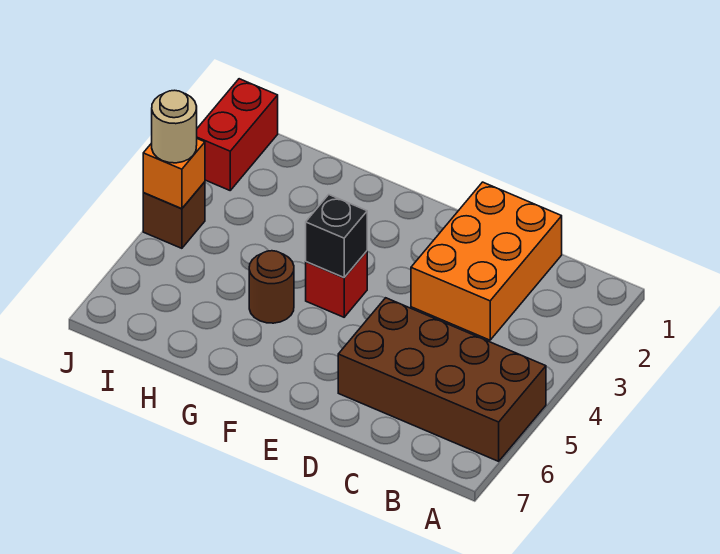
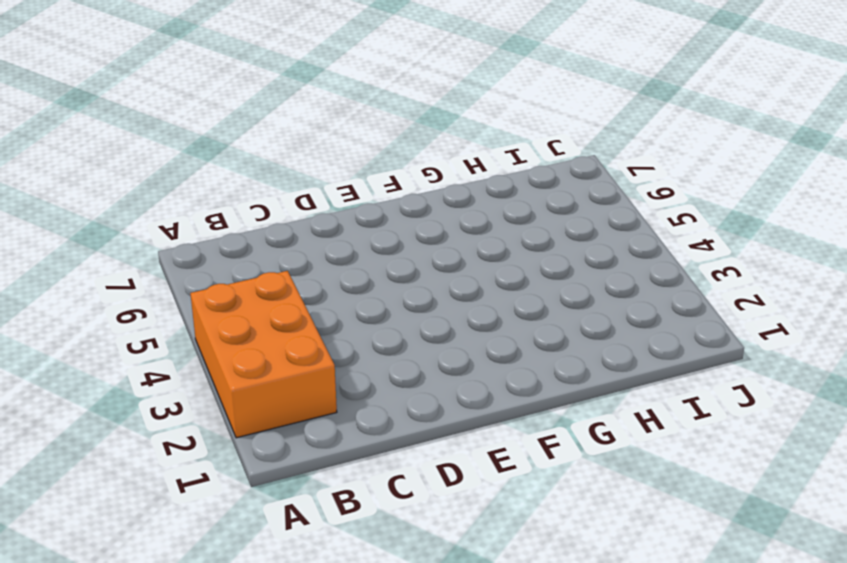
orange brick A2:B4 level 1 -> orange brick C1:D3 level 1
none -> brown brick A5:D6 level 1
none -> red brick F4 level 1

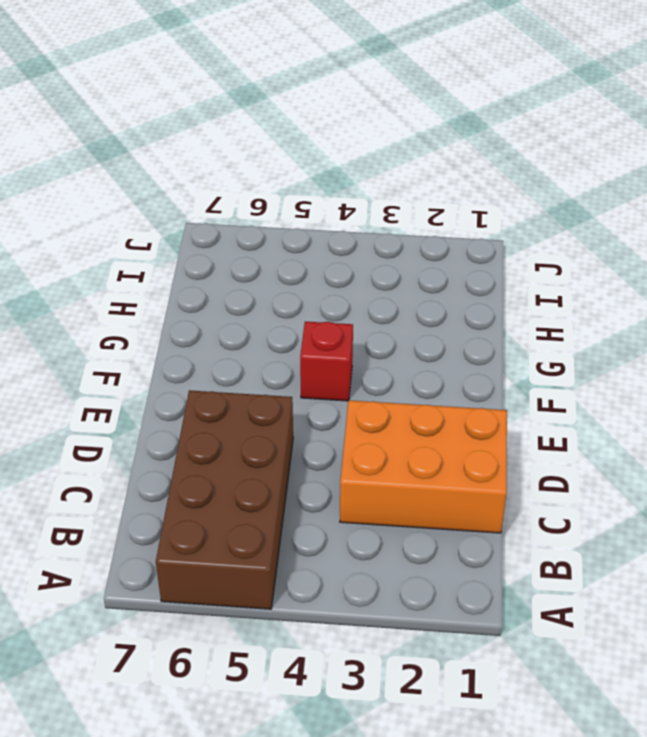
none -> brown round brick G5 level 1
none -> red brick J1:J2 level 1

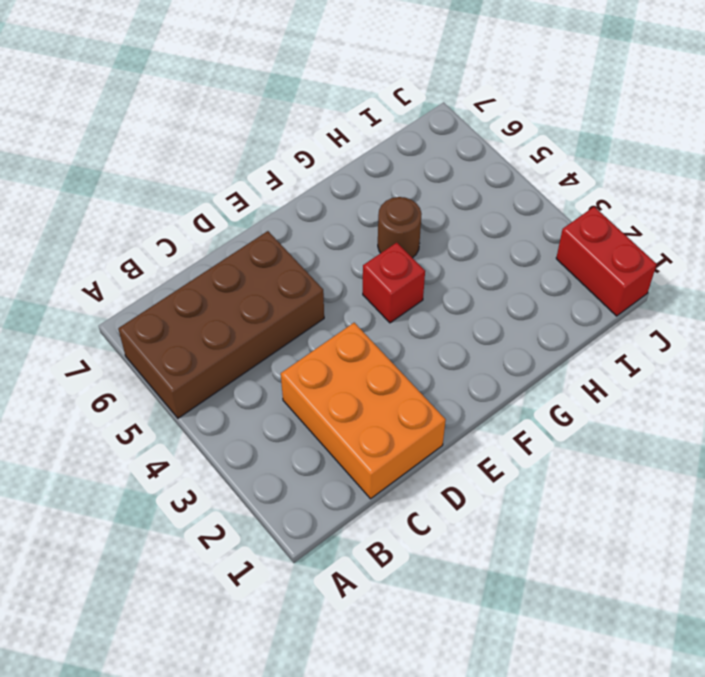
none -> brown brick J4 level 1
none -> black brick F4 level 2

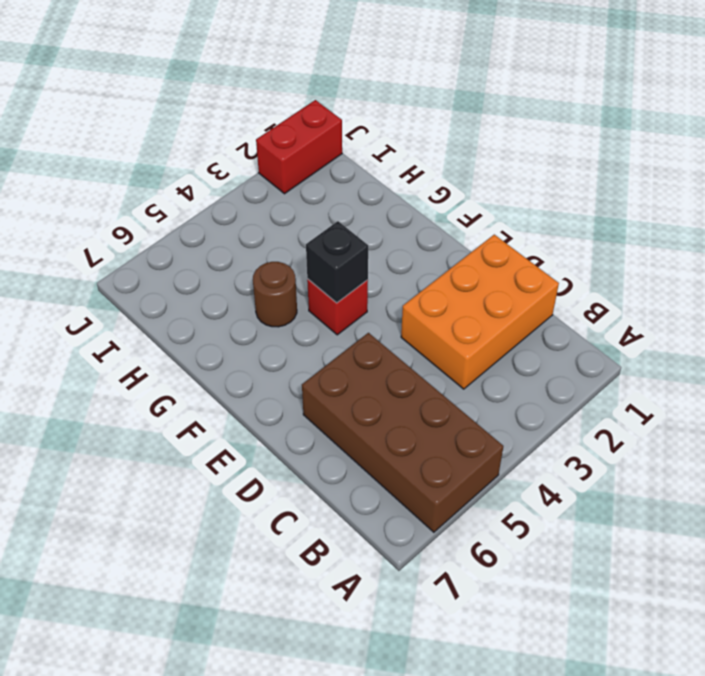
none -> brown brick J4 level 1
none -> orange brick J4 level 2

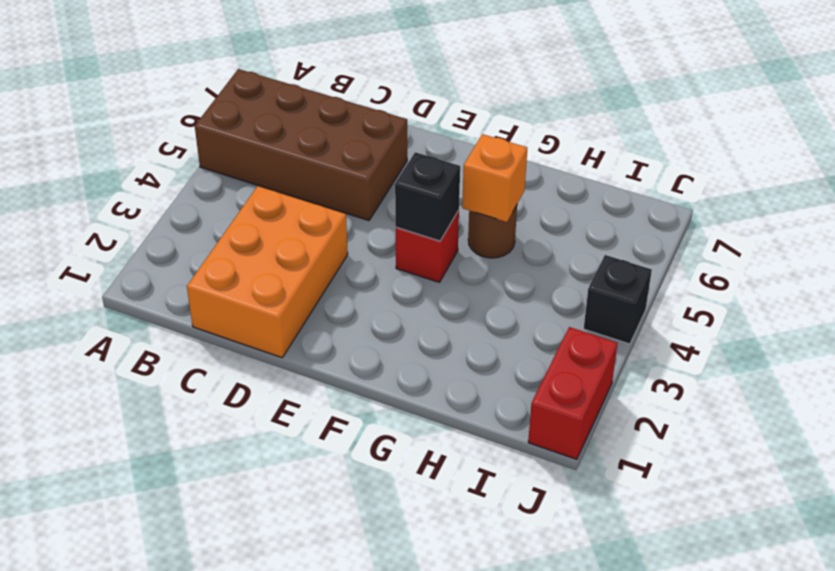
orange brick G5 level 2 -> orange brick J4 level 2
black brick J4 level 1 -> brown brick J4 level 1
none -> tan round brick J4 level 3

